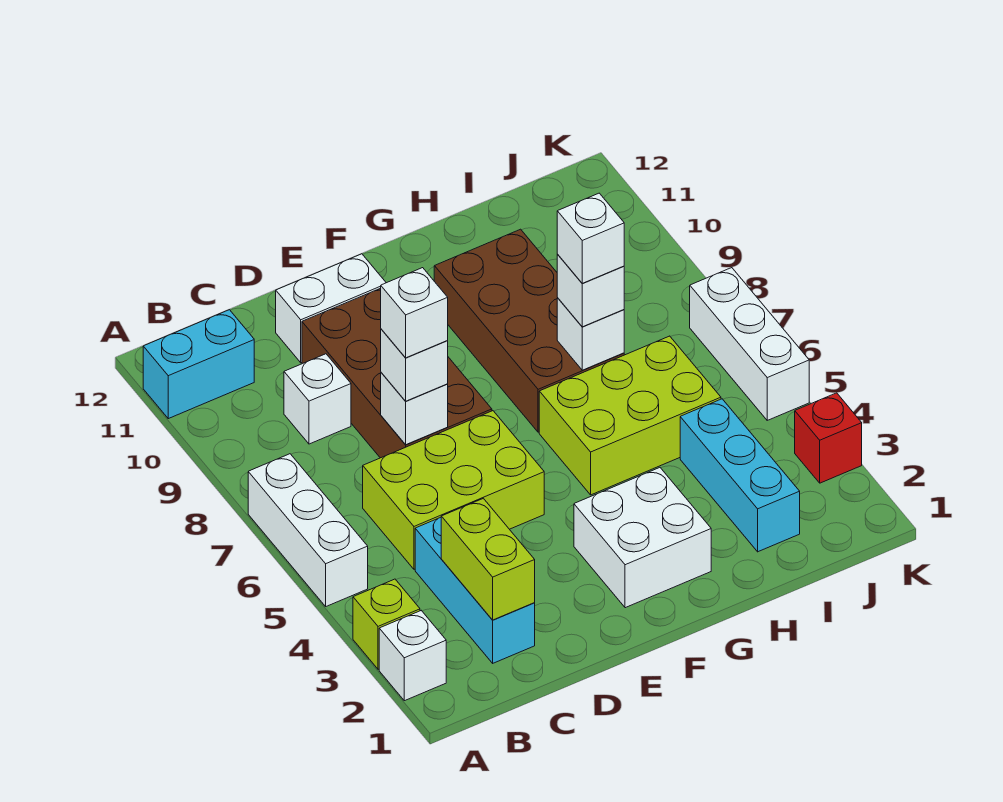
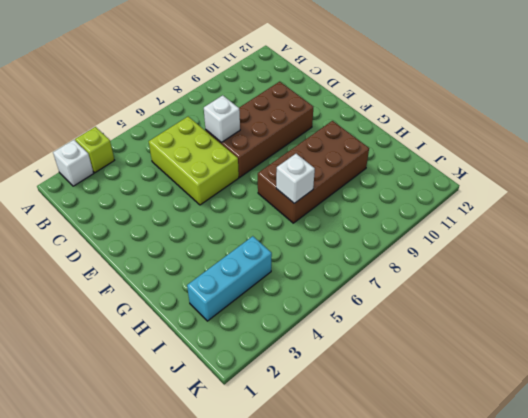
none -> white brick A5:A7 level 1
none -> cyan brick A11:B11 level 1
none -> cyan brick C2:C4 level 1

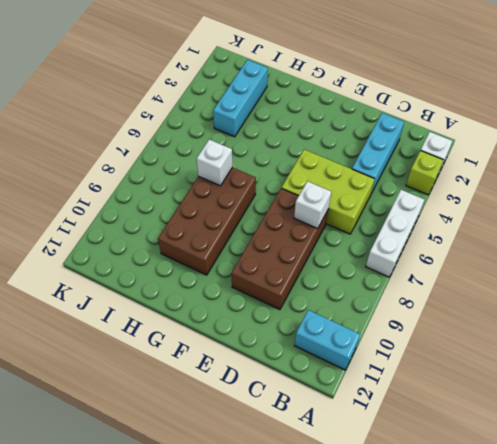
none -> white brick C9 level 1
none -> white brick D11:E11 level 1
none -> white brick F2:G3 level 1

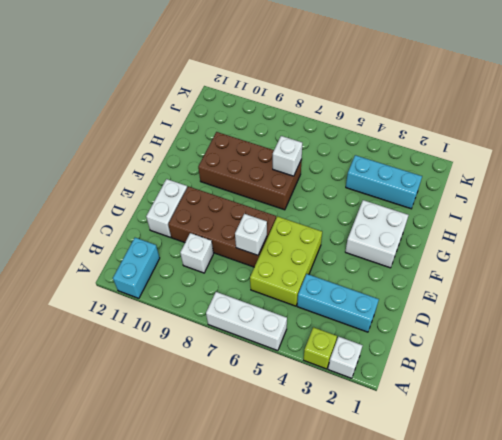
none -> lime brick G5:I6 level 1
none -> red brick K3 level 1
none -> white brick K5:K7 level 1

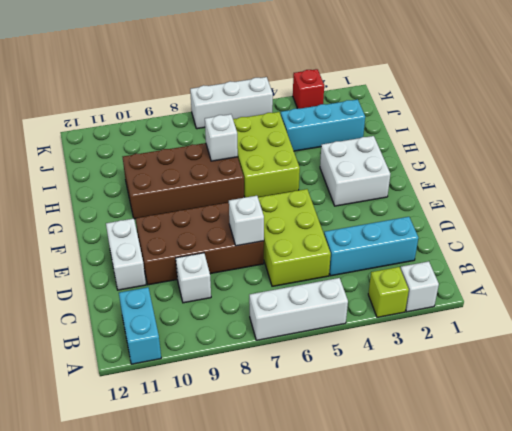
none -> lime brick C2:C3 level 2
none -> white brick D7 level 3
none -> white brick H7 level 3

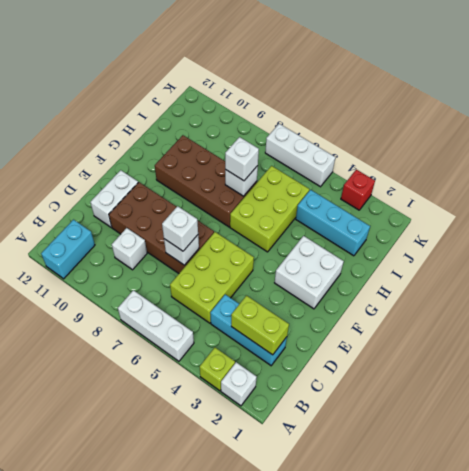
none -> white brick D7 level 4
none -> white brick H7 level 4

